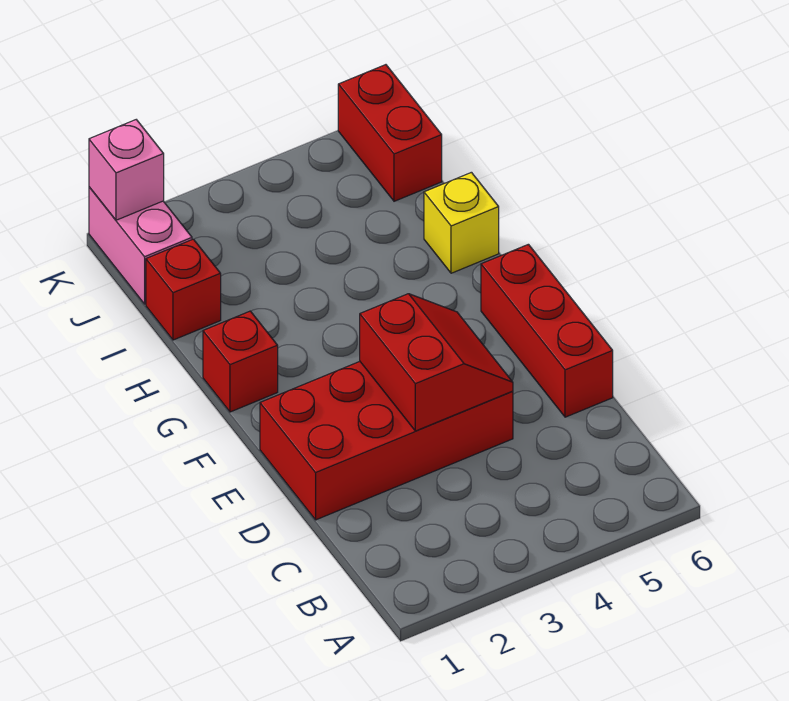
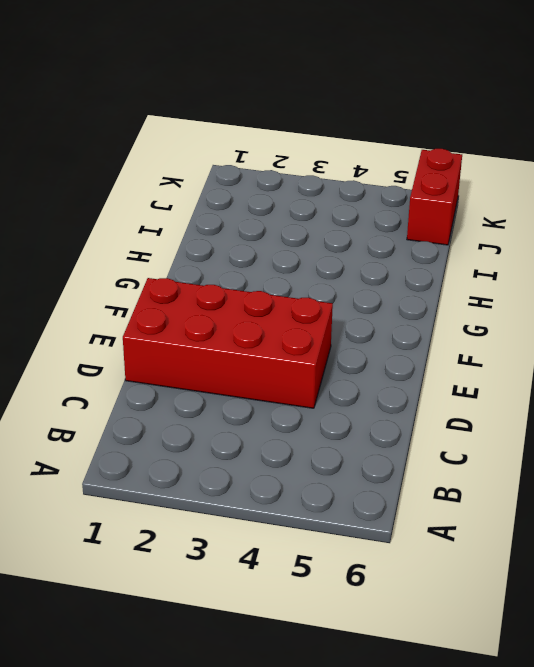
none -> red brick D6:F6 level 1
none -> red brick G1 level 1

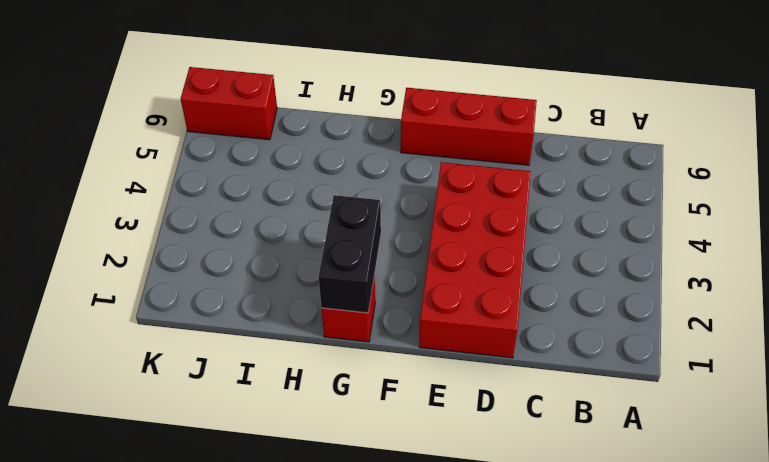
black brick G1:G2 level 2 -> none
none -> yellow brick H6 level 1
none -> red brick I1 level 1

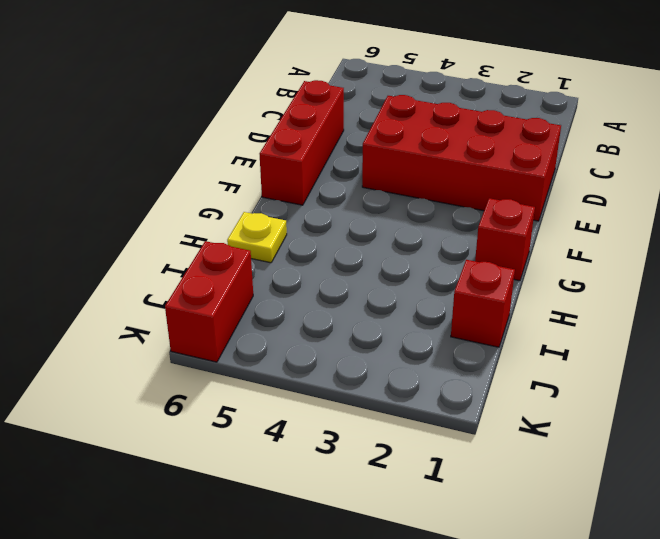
yellow plate H6 level 1 -> yellow brick H6 level 1
none -> pink brick J1:K1 level 1
none -> red slope D3:E4 level 2 top 3

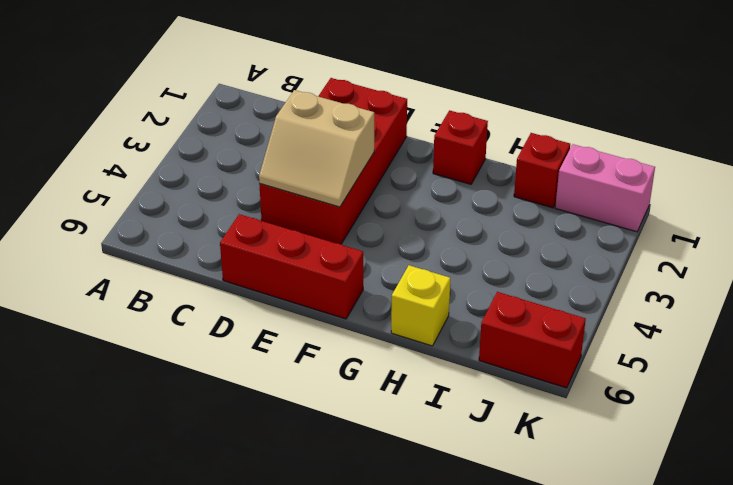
tan slope D3:E4 level 2 top 3 -> red slope D3:E4 level 2 top 3
none -> pink brick K1 level 2

